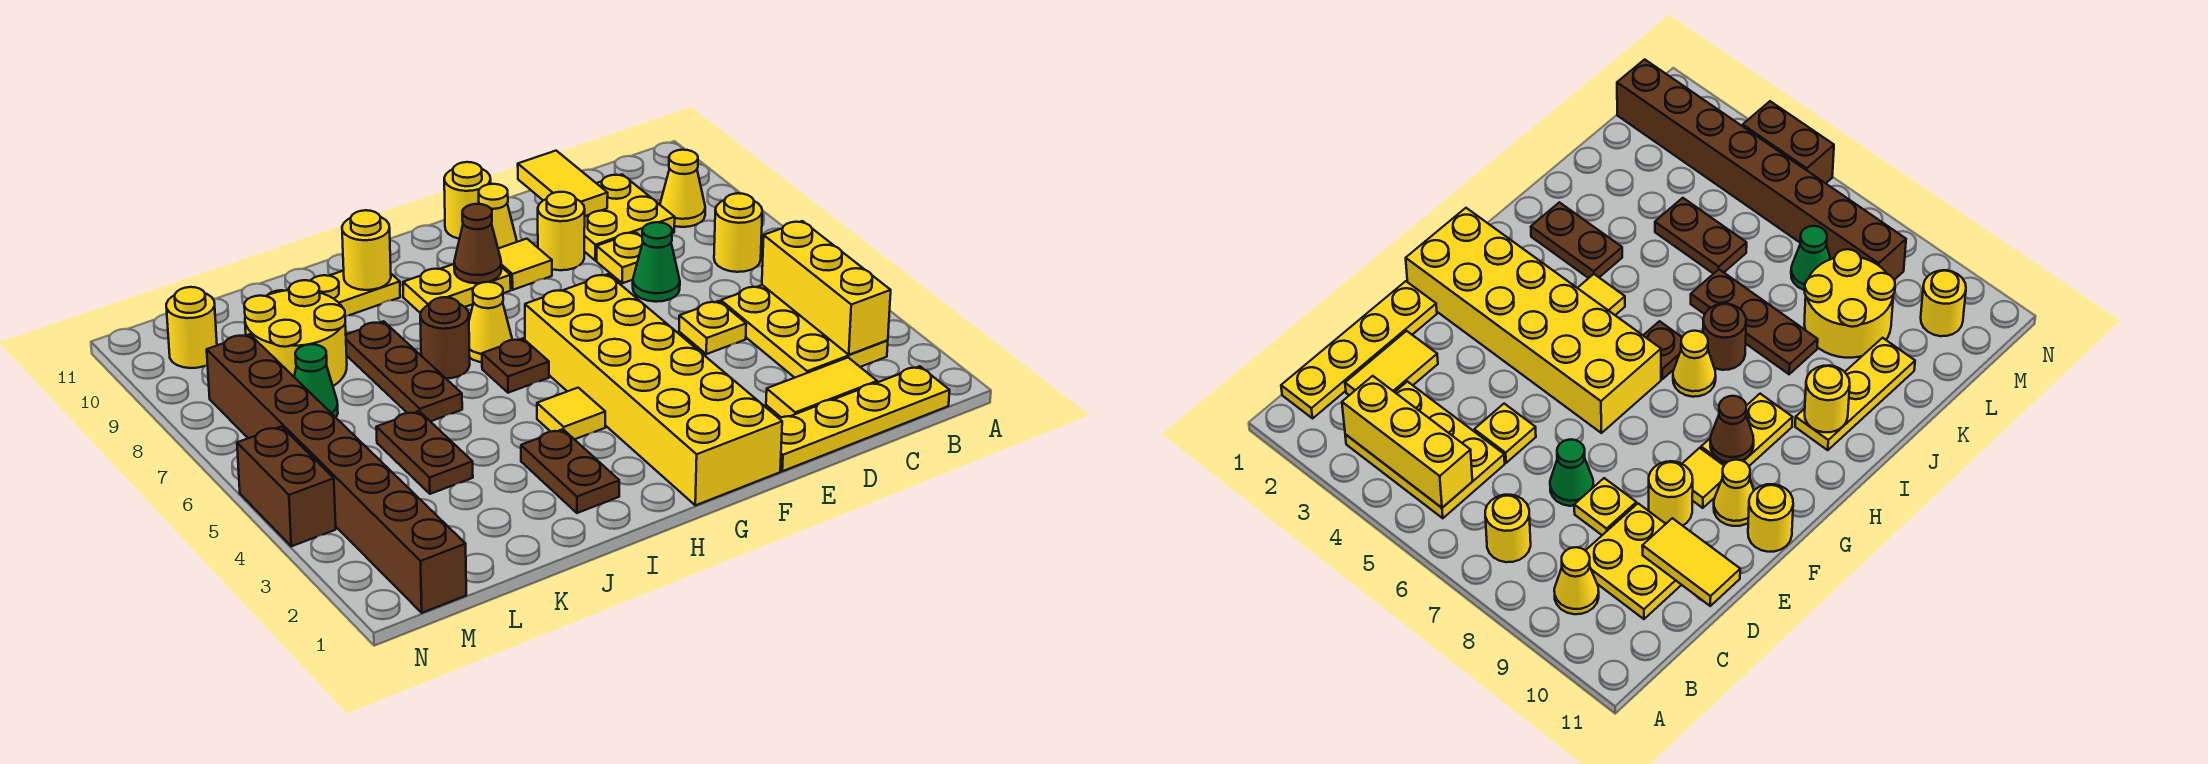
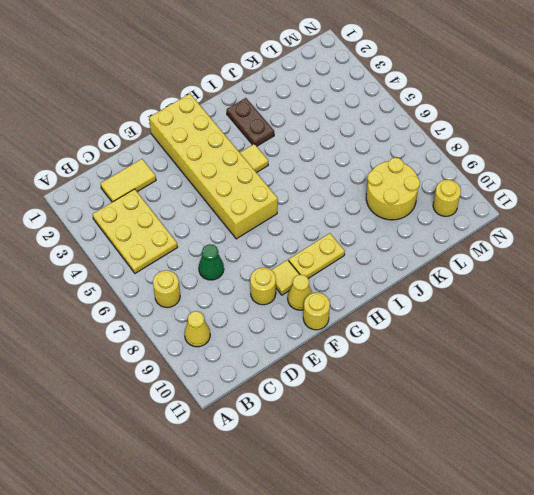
none -> yellow plate B1:E1 level 1
none -> yellow plate C9:D10 level 1
none -> yellow plate D5 level 1
none -> yellow plate D8 level 1

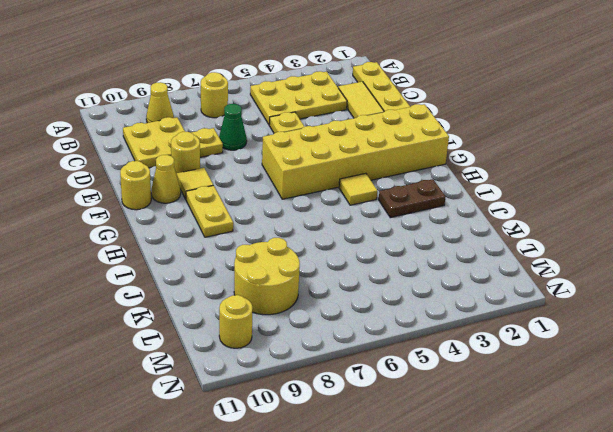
none -> brown plate H6 level 1
none -> yellow cone H7 level 1
none -> brown round brick I7 level 1
none -> yellow plate I10:K10 level 1

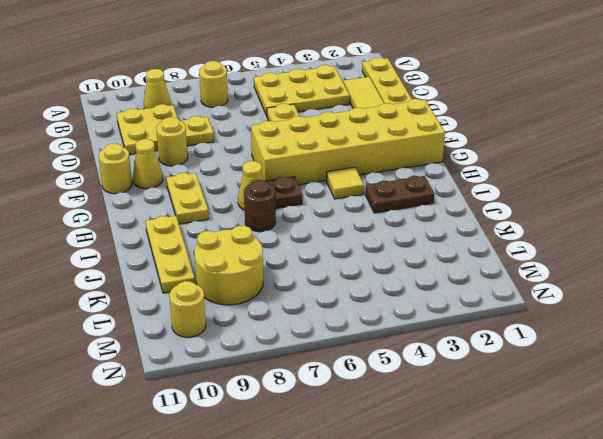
none -> green cone D7 level 1
none -> yellow tile F9 level 1
none -> brown plate J6:J8 level 1
none -> brown plate K4:K5 level 1

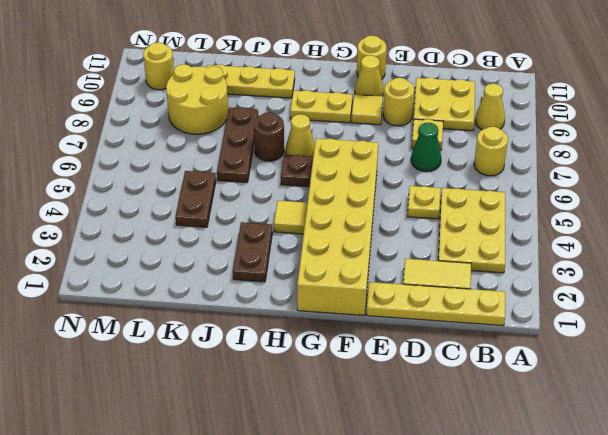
none -> green cone L7 level 1
none -> brown brick M1:M8 level 1
none -> brown brick N4:N5 level 1
none -> yellow brick B3:B5 level 2

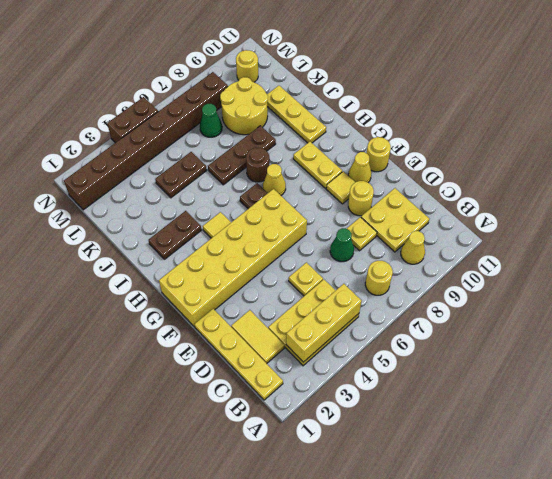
none -> yellow tile D10:D11 level 2
none -> brown cone G9 level 2
none -> yellow round brick I10 level 2

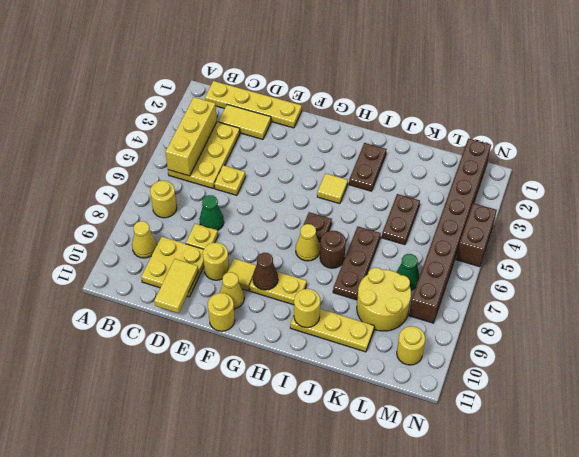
none -> yellow brick F1:G6 level 1

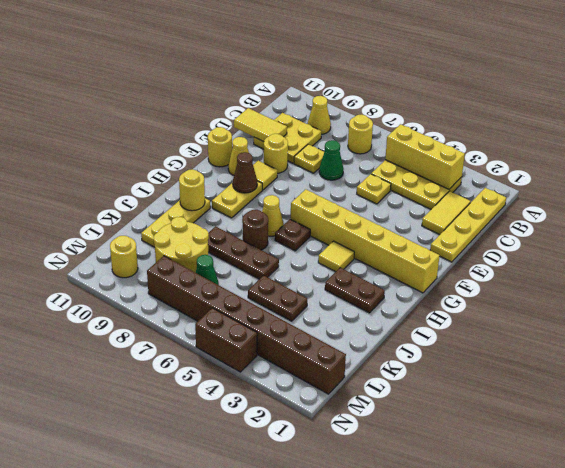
yellow brick G1:G6 level 1 -> yellow brick F1:G6 level 1

